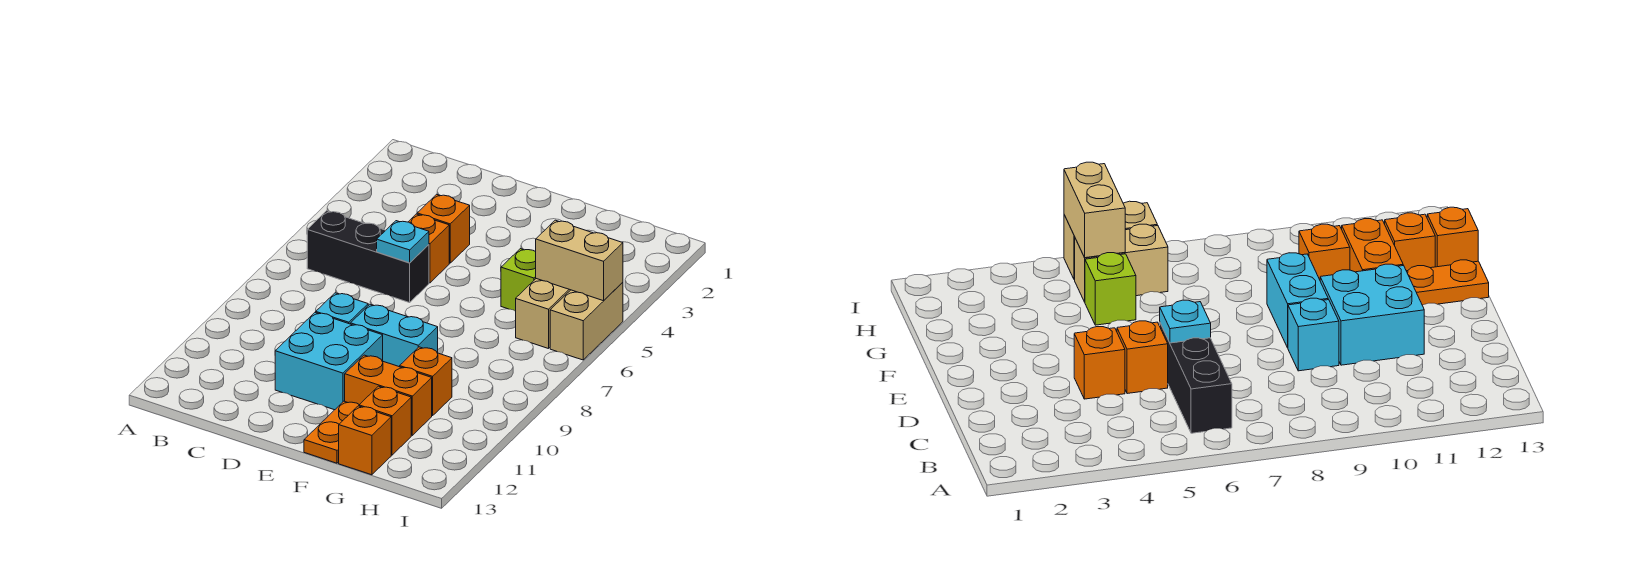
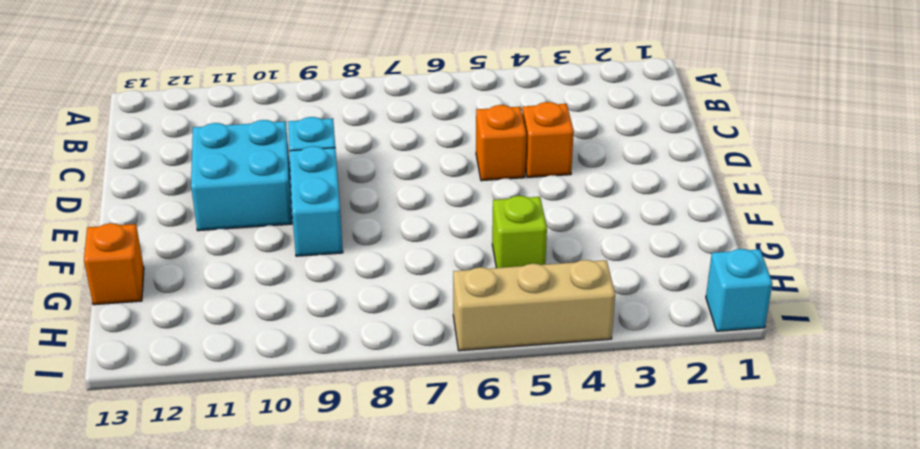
cyan brick I1 level 1 -> none
tan brick I4:I6 level 1 -> tan brick I5:I6 level 1
none -> black brick B6:D6 level 1
none -> orange brick F11:G11 level 1
none -> orange plate F12:F13 level 1

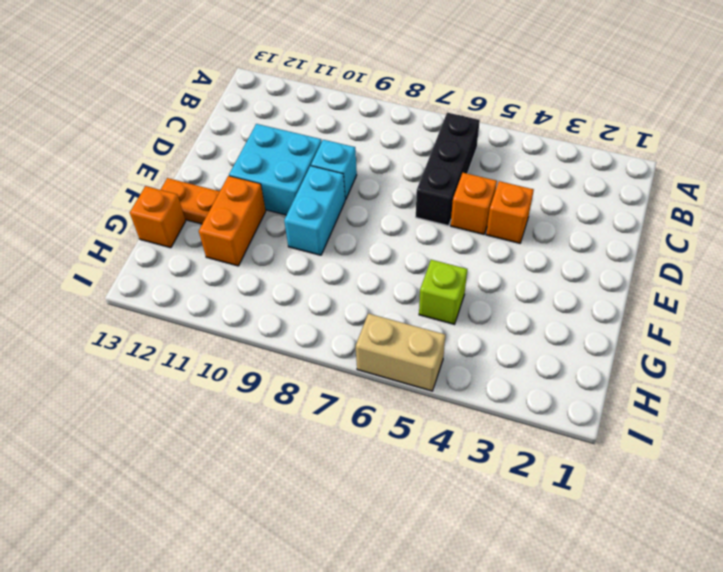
none -> orange brick G10 level 1
none -> orange brick G12 level 1
none -> tan brick H5:H6 level 1

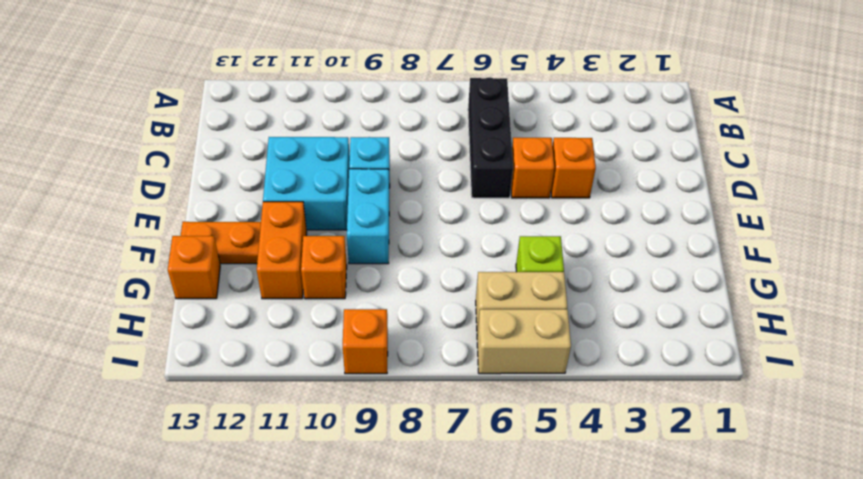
orange brick I9 level 1 -> orange brick G12 level 1
none -> cyan plate D6 level 2
none -> tan brick H5:I5 level 2

